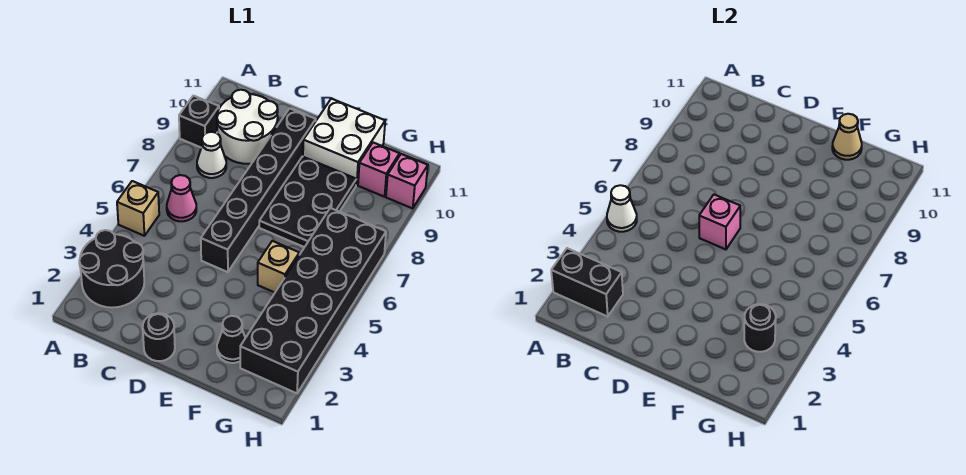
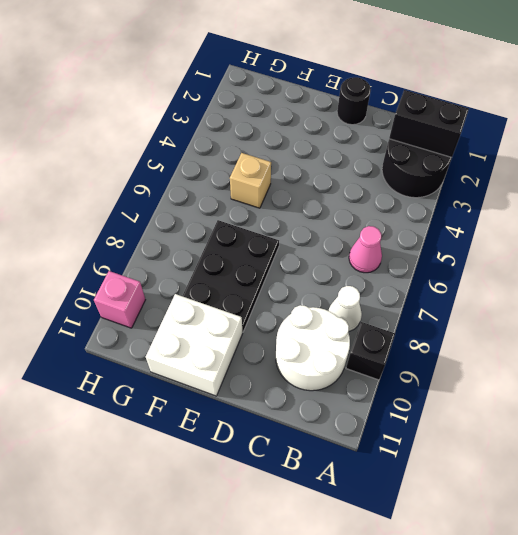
none -> tan brick A5 level 1
none -> black brick D5:D10 level 1
none -> black cone F2 level 1

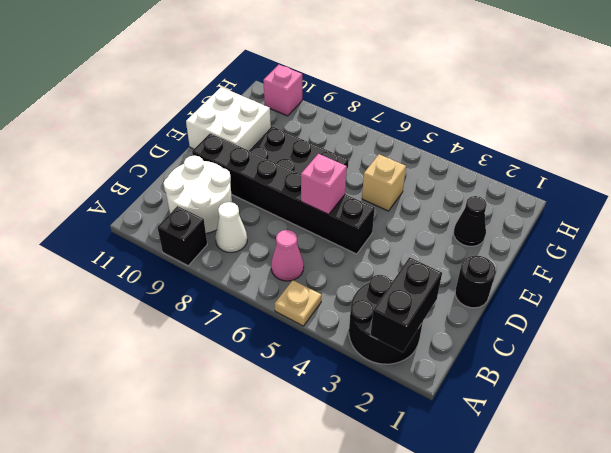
tan plate A5 level 1 -> tan brick A5 level 1
none -> black brick G2:H7 level 1
none -> pink brick G10 level 1
none -> white cone A5 level 2

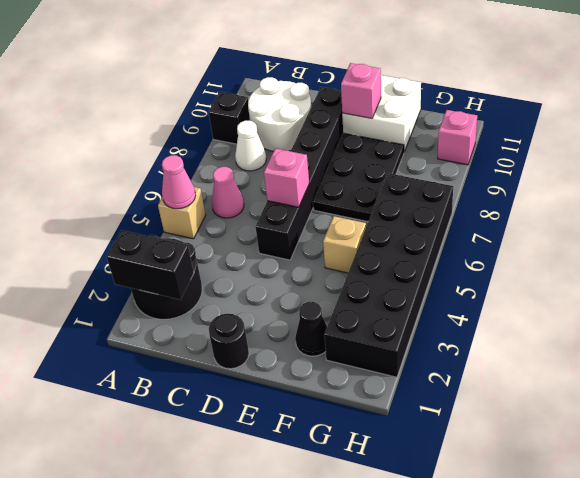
pink cone A5 level 2 -> white cone A5 level 2
pink brick E10 level 2 -> pink brick G10 level 1
none -> tan cone F11 level 2
none -> black round brick G3 level 2

